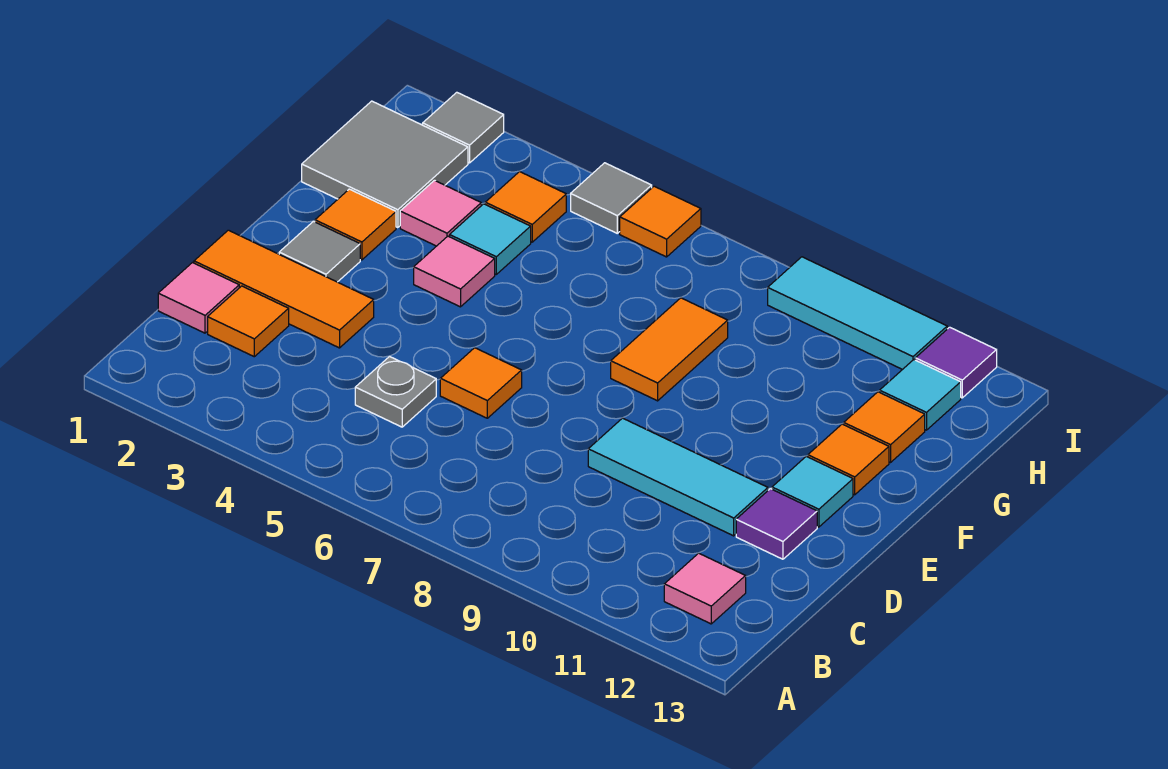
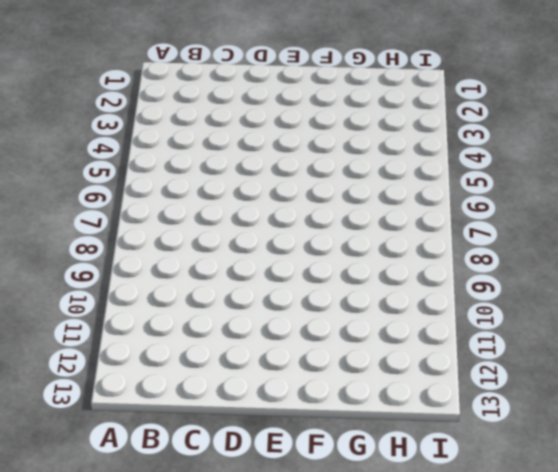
none -> pink tile B12 level 1
none -> pink tile C1 level 1
none -> orange tile C2 level 1

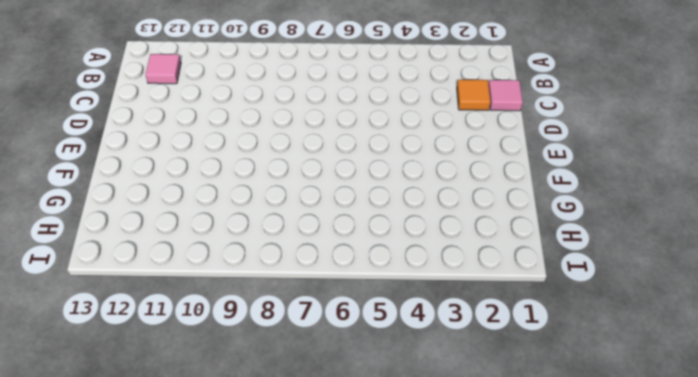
none -> grey plate C5 level 1
none -> orange tile D1:D3 level 1
none -> orange tile D6 level 1

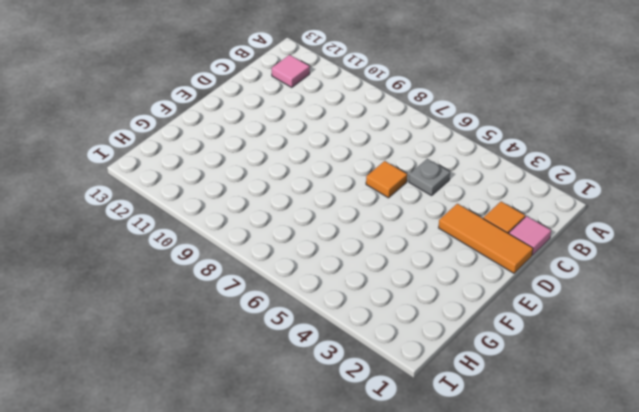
none -> cyan tile D9:D11 level 1
none -> purple tile D12 level 1
none -> grey tile E2 level 1

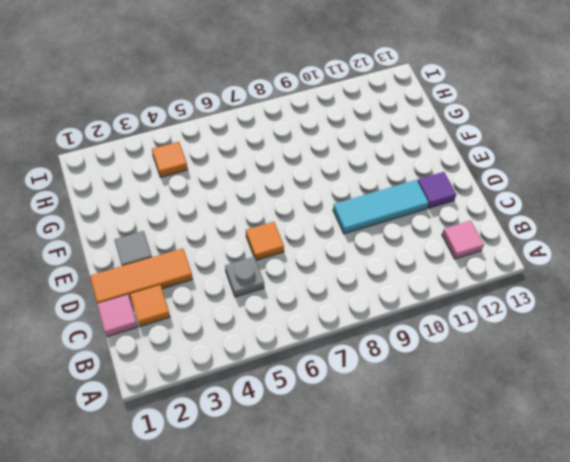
none -> cyan tile E12 level 1
none -> orange tile F2 level 1
none -> pink tile F4 level 1

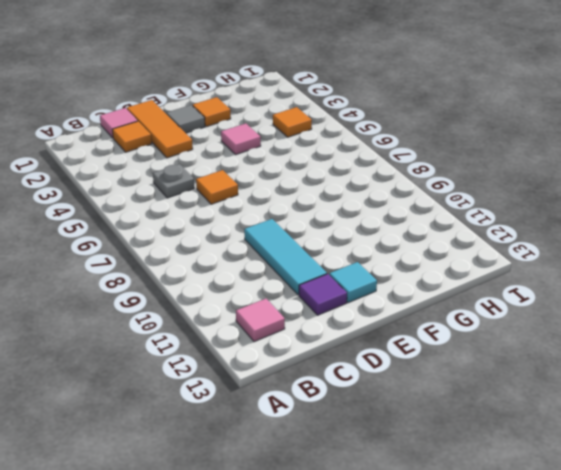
none -> orange tile F8:G8 level 1
none -> orange tile F12 level 1
none -> grey tile G1:H2 level 1

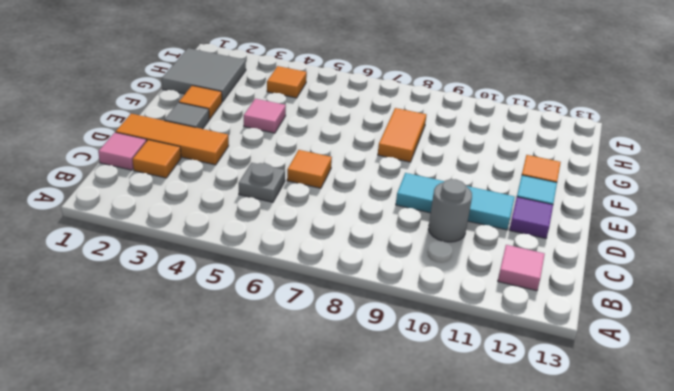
grey round brick C10 level 1 -> none
none -> pink tile G3 level 1
none -> cyan tile G4 level 1
none -> orange tile G12 level 1

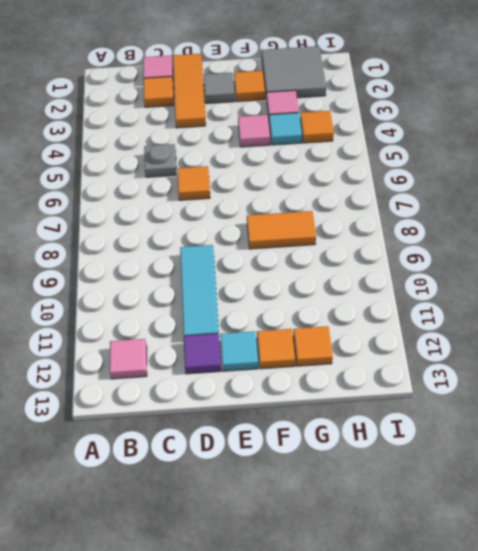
none -> cyan tile H12 level 1
none -> grey tile I2 level 1
none -> grey tile I5 level 1

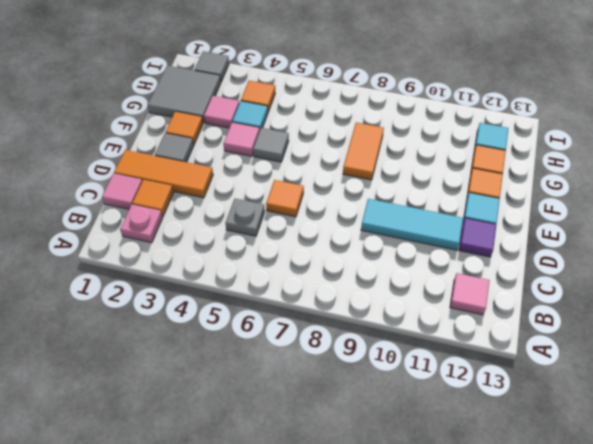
pink plate B2 level 1 -> none
grey tile F5 level 1 -> grey tile I5 level 1
none -> orange tile I6 level 1
none -> cyan tile I9:I11 level 1
none -> purple tile I12 level 1

